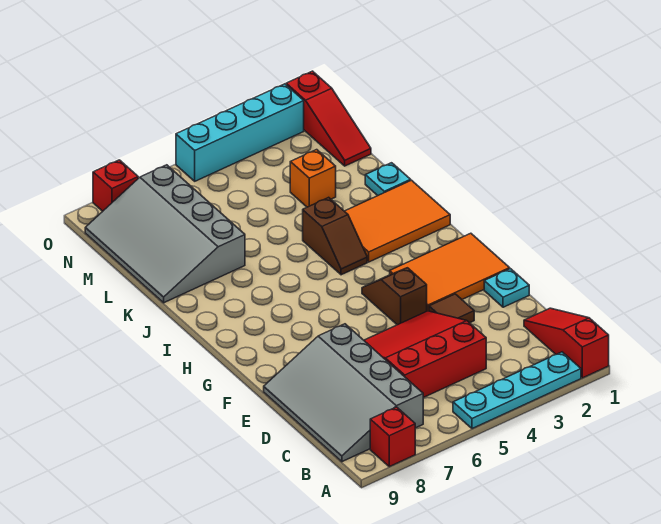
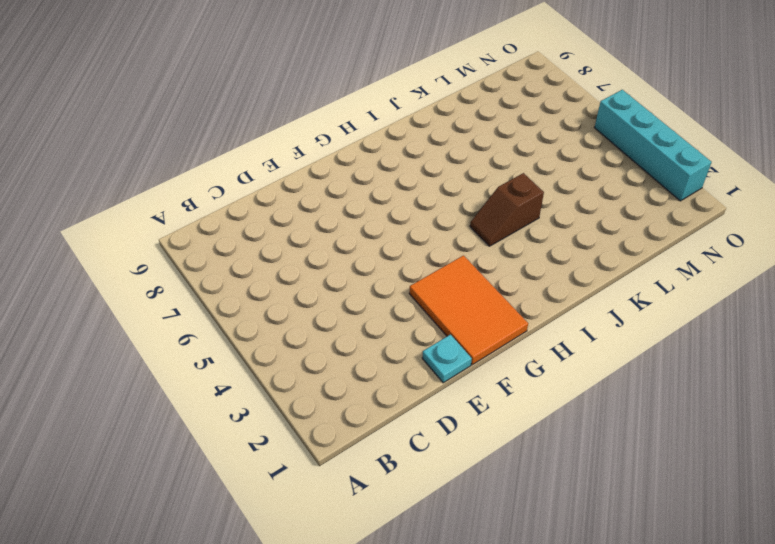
none -> red slope A1:C1 level 1 top A
none -> cyan plate A2:A5 level 1
none -> red brick A8 level 1

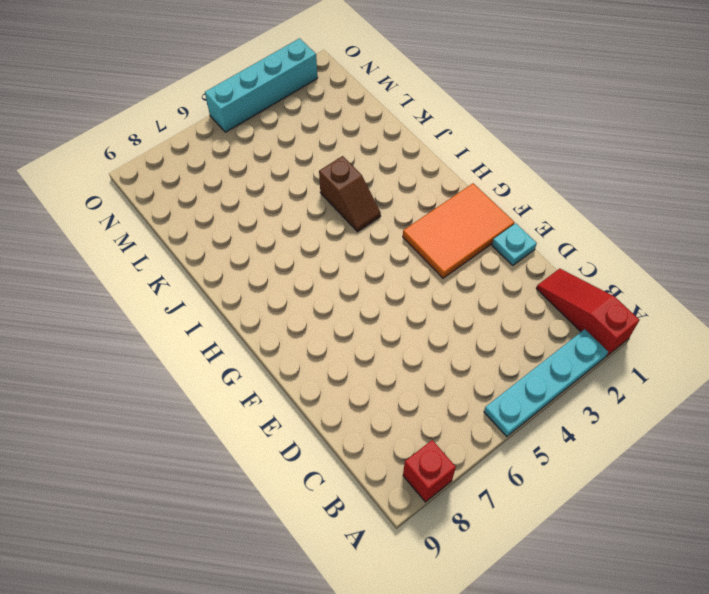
none -> grey slope B7:E9 level 1 top 7
none -> red slope C4:E6 level 1 top C
none -> brown tile E3 level 1

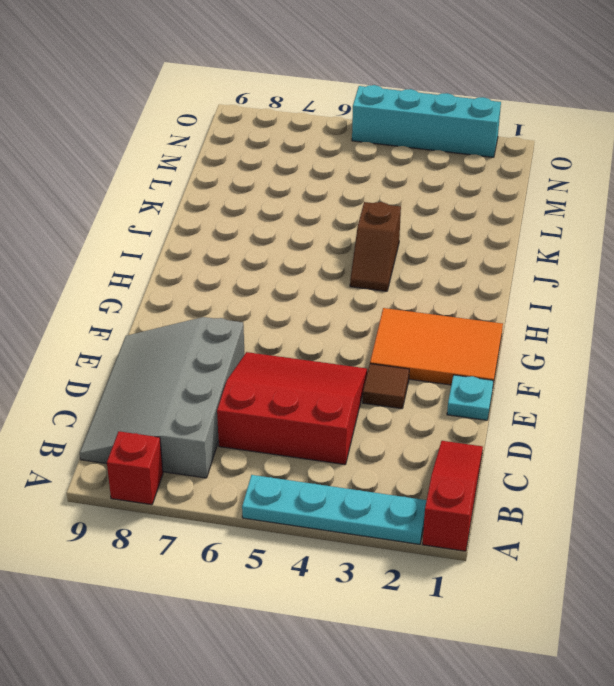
none -> brown slope F4:G4 level 1 top F
none -> orange tile I1:J3 level 1
none -> cyan plate K1 level 1

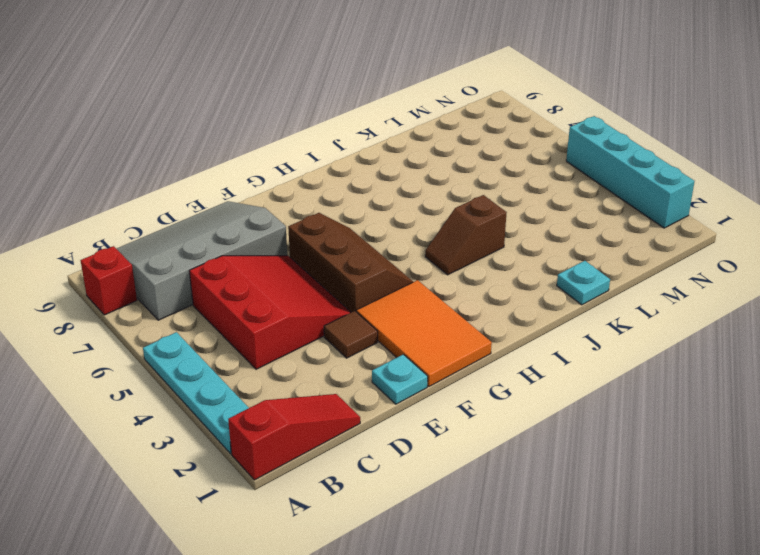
brown slope F4:G6 level 1 top F -> brown slope F4:G4 level 1 top F
none -> orange tile I1:J3 level 1
none -> grey slope K7:N9 level 1 top 7
none -> orange brick L3 level 1

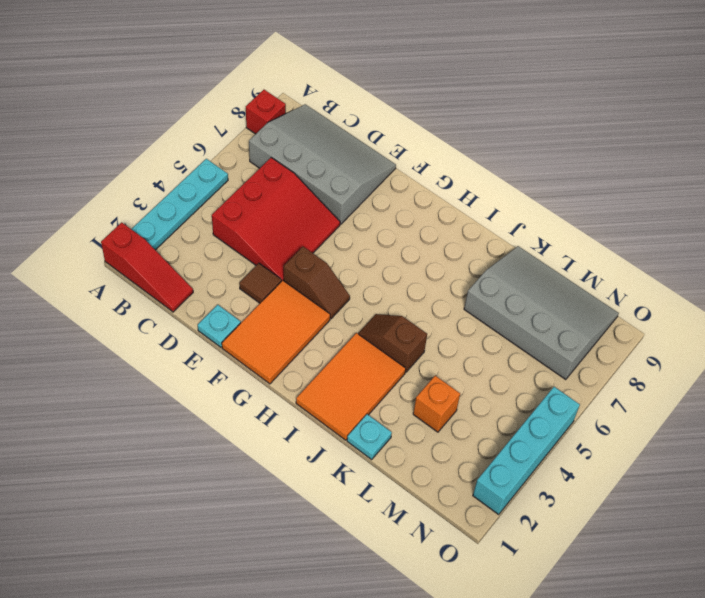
none -> red slope M1:O1 level 1 top O
none -> red brick O8 level 1

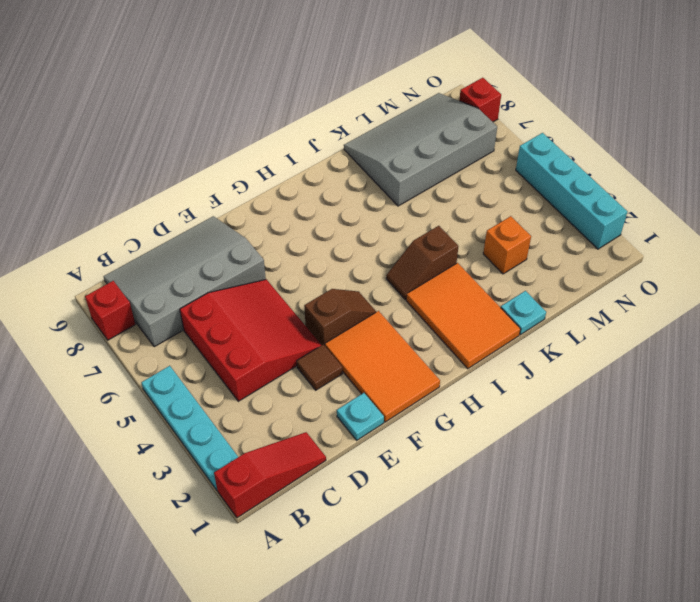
none -> red slope M1:O1 level 1 top O

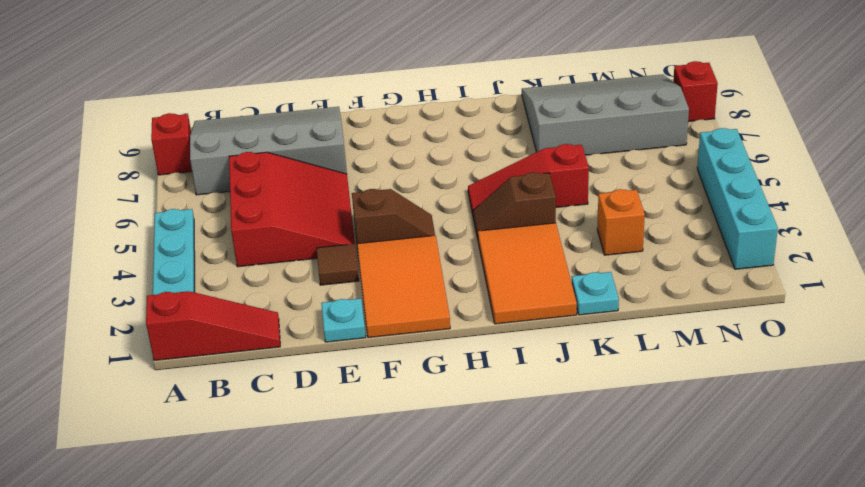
red slope I5:K5 level 1 top K -> red slope M1:O1 level 1 top O

